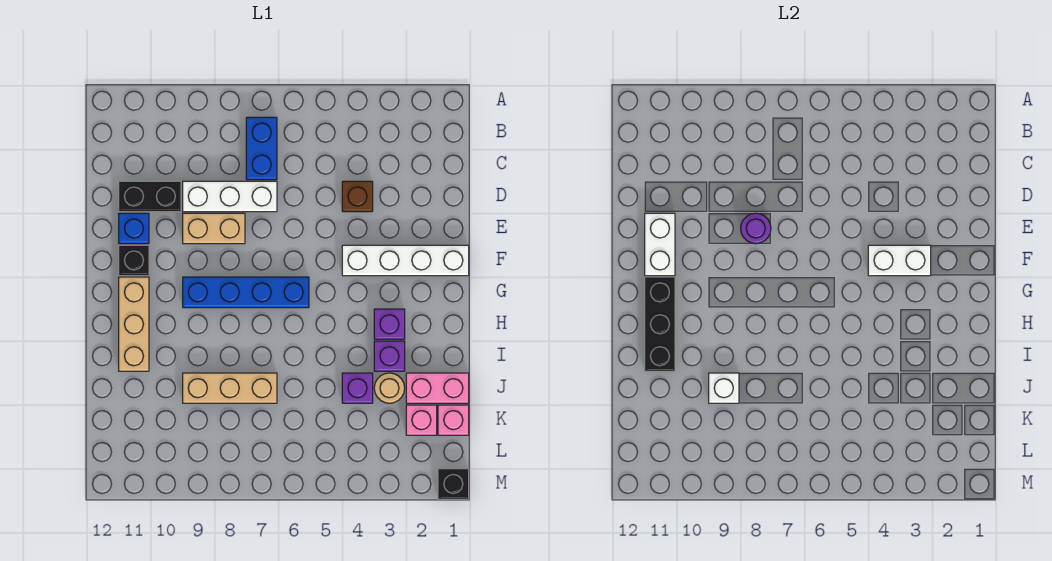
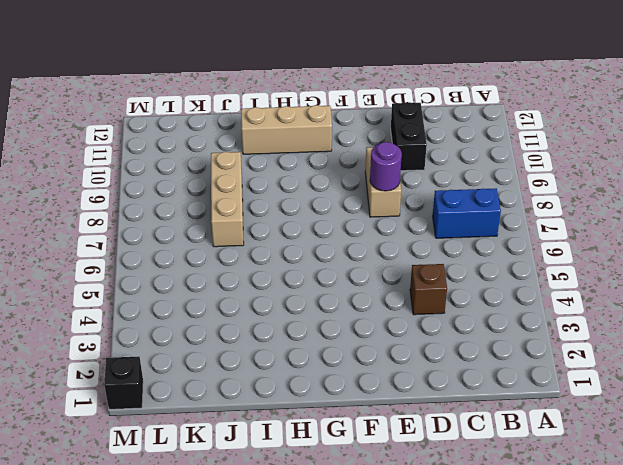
none -> white brick D7:D9 level 1
none -> blue brick E11 level 1
none -> white brick F1:F4 level 1

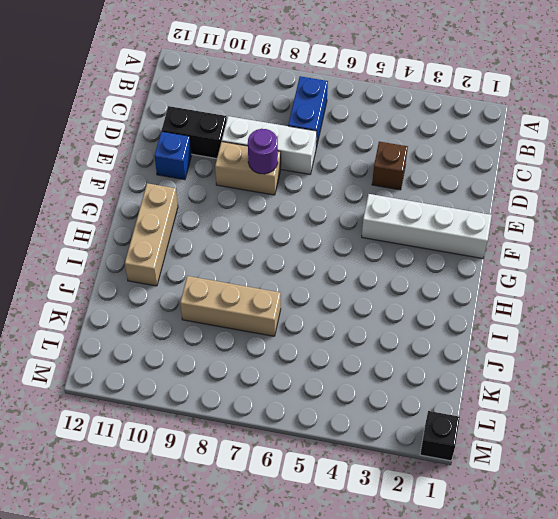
none -> black brick F11 level 1
none -> blue brick G6:G9 level 1
none -> purple brick H3 level 1

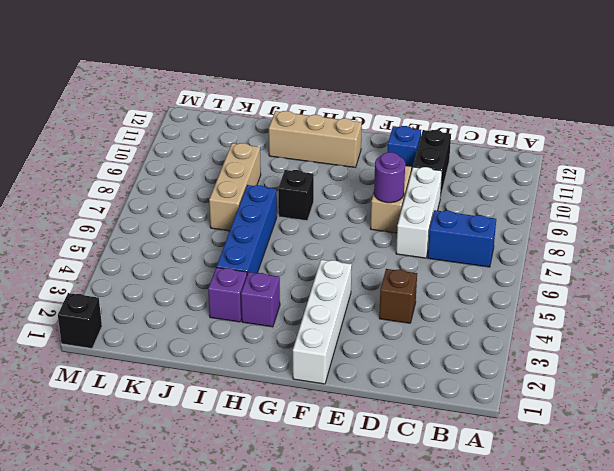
black brick H8 level 1 -> black brick F11 level 1
blue brick I4:I7 level 1 -> blue brick G6:G9 level 1
none -> pink brick J1:J2 level 1
none -> tan round brick J3 level 1
none -> purple brick J4 level 1

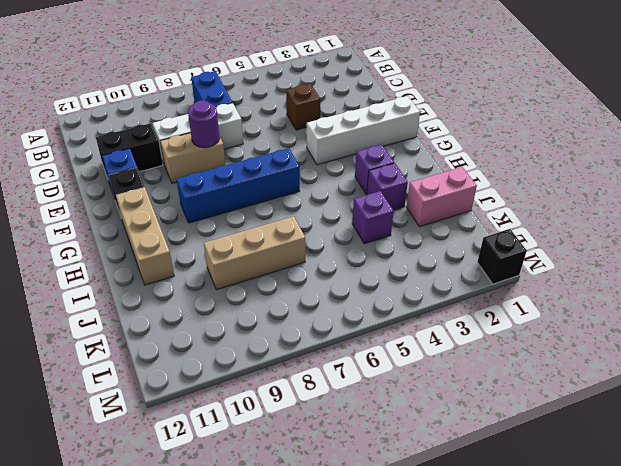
none -> tan round brick J3 level 1
none -> pink brick K1 level 1
none -> pink brick K2 level 1

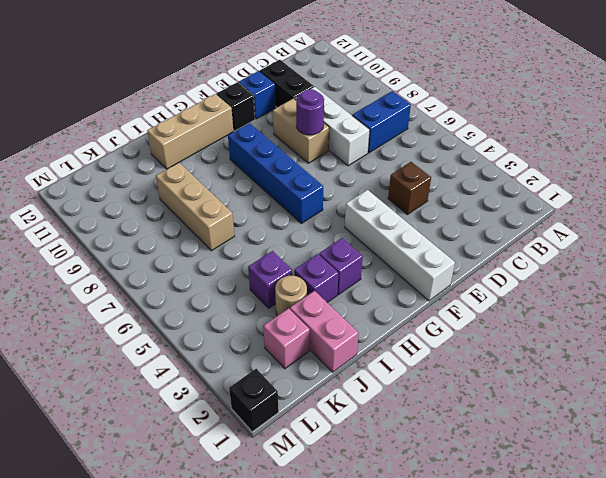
none -> pink brick K1 level 1
none -> white brick E11:F11 level 2
none -> white brick F3:F4 level 2

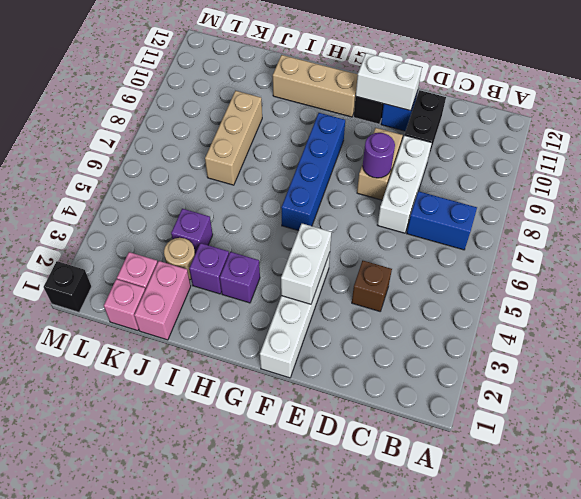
none -> black brick G11:I11 level 2
none -> white brick J9 level 2

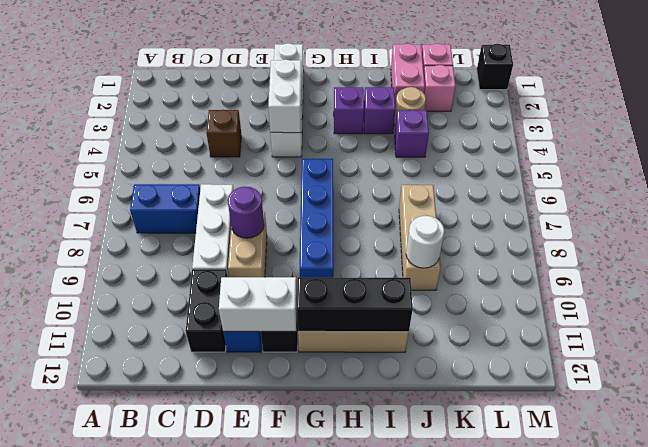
white round brick J9 level 2 -> white brick J9 level 2

